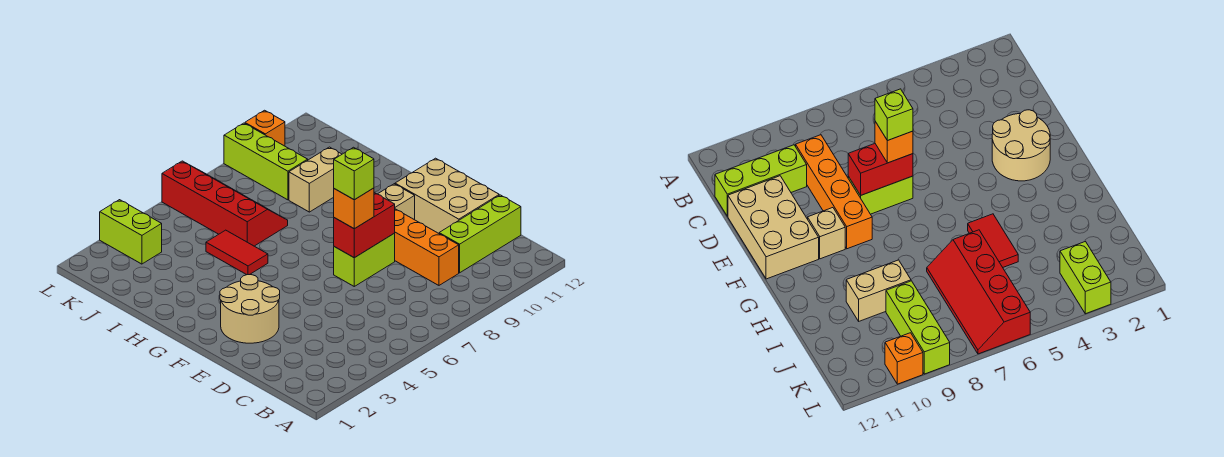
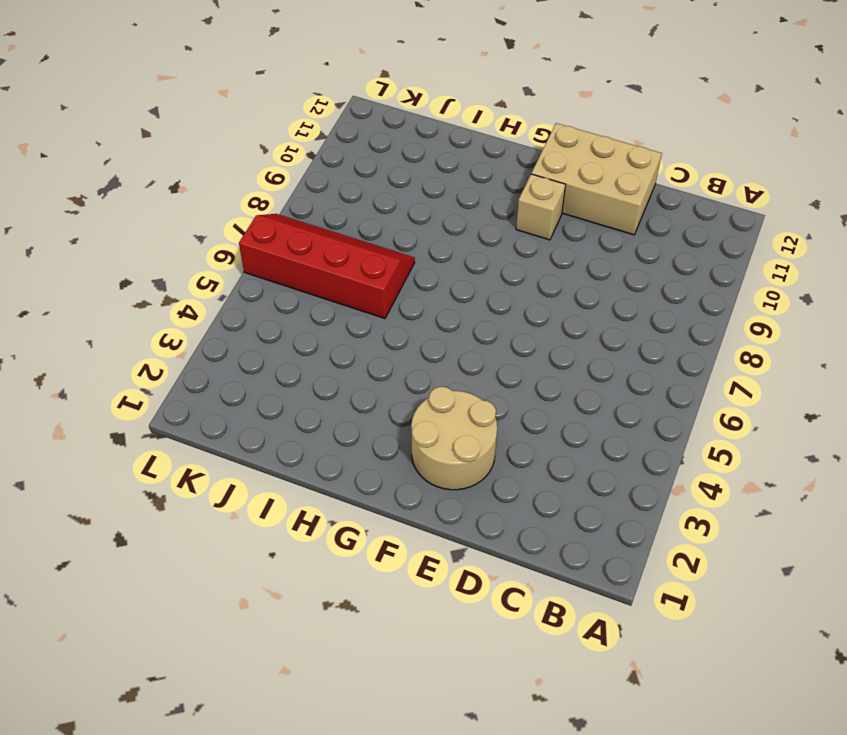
none -> orange brick C9:F9 level 1
none -> lime brick C10:C12 level 1
none -> lime brick E7:E8 level 1

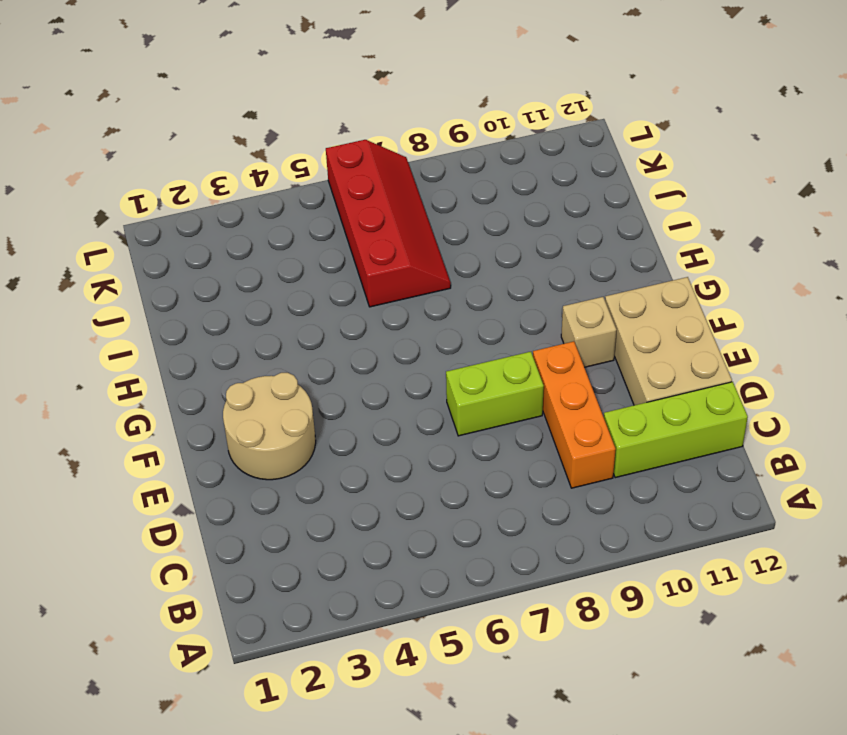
orange brick C9:E9 level 1 -> orange brick C9:F9 level 1
none -> red tile H5:I5 level 1
none -> tan brick I9:I10 level 1
none -> lime brick J9:L9 level 1

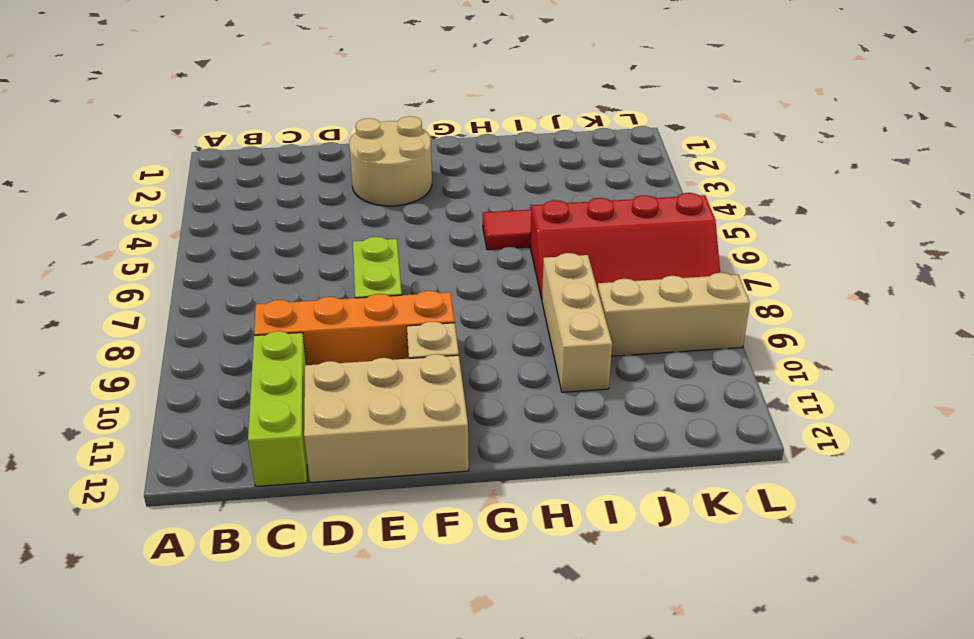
tan brick I8:I10 level 1 -> tan brick I9:I10 level 1
tan brick J9:L9 level 1 -> lime brick J9:L9 level 1
none -> lime brick K3:L3 level 1
none -> orange brick L10 level 1
none -> red brick E7:E8 level 2

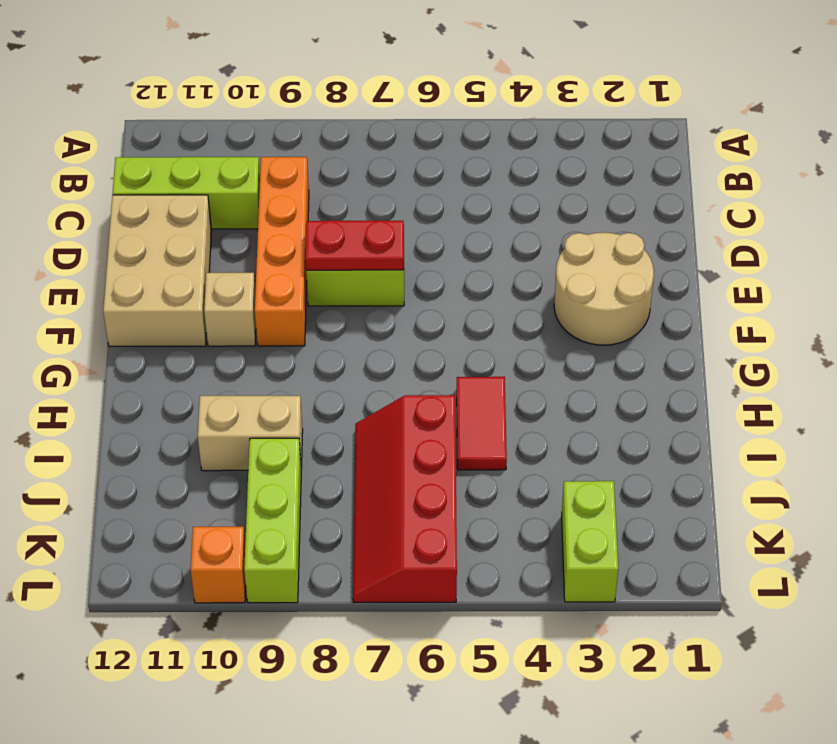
red plate E7:E8 level 2 -> red brick E7:E8 level 2
none -> orange brick E7 level 3
none -> lime brick E7 level 4

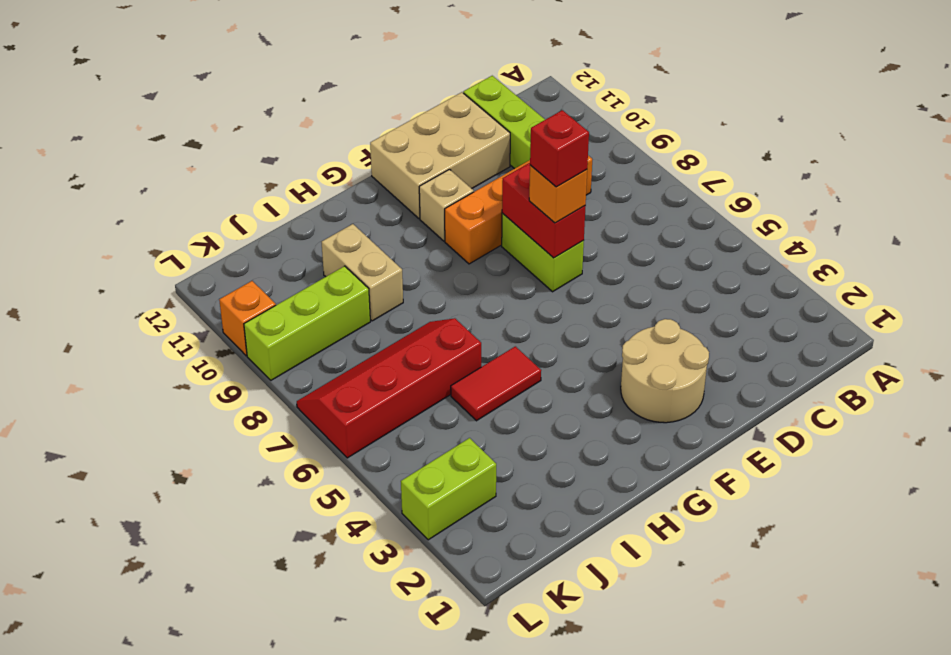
red brick E7 level 4 -> lime brick E7 level 4

